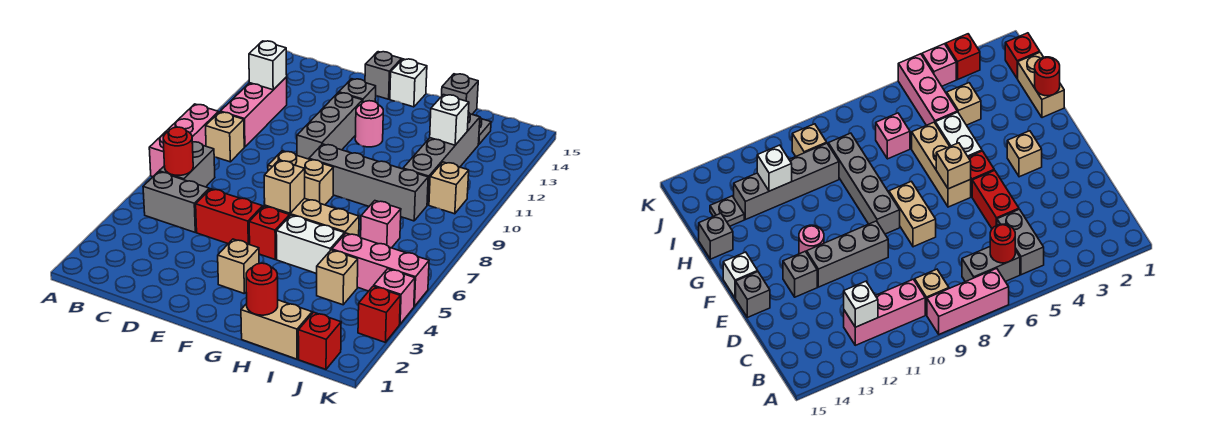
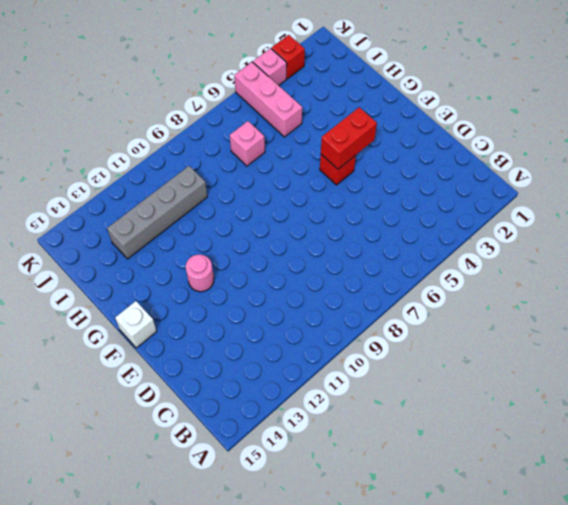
red brick F4:F5 level 2 -> red brick D5:E5 level 1
none -> pink brick A7:A9 level 1
none -> grey brick B5:C5 level 1
none -> grey brick B6:B7 level 1
none -> tan brick B9 level 1

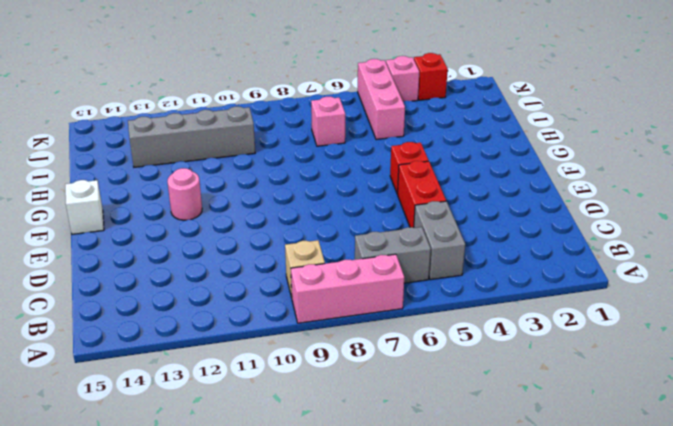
none -> pink brick B10:B12 level 1
none -> tan brick E8:F8 level 1
none -> grey brick E10:E12 level 1
none -> grey brick E13 level 1

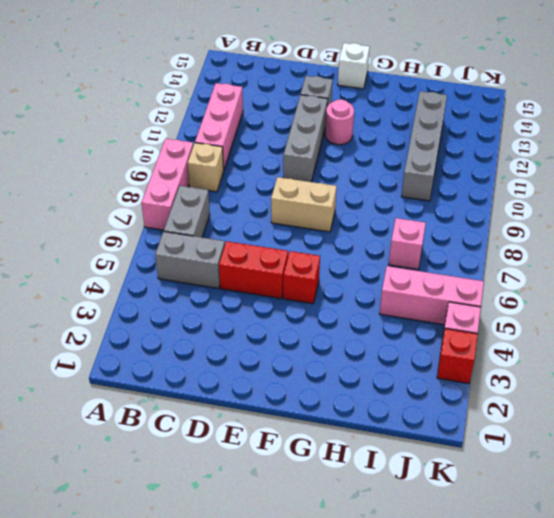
none -> grey brick E15 level 1
none -> tan brick F3 level 1
none -> tan brick F6:H6 level 1
none -> grey brick F9:I9 level 1

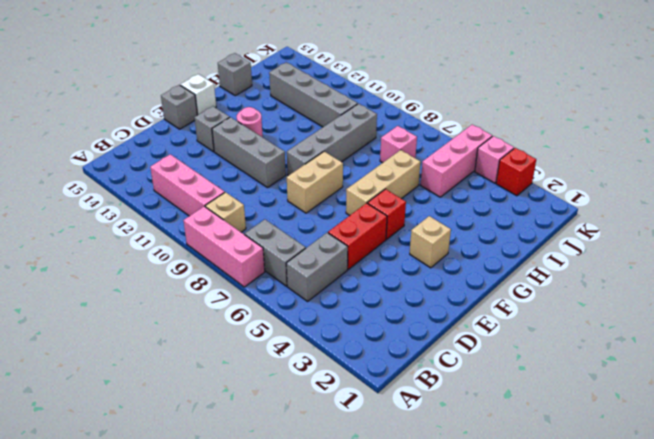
none -> white brick G5:H5 level 1
none -> tan brick H1:I1 level 1
none -> tan brick I4 level 1
none -> grey plate I14 level 1

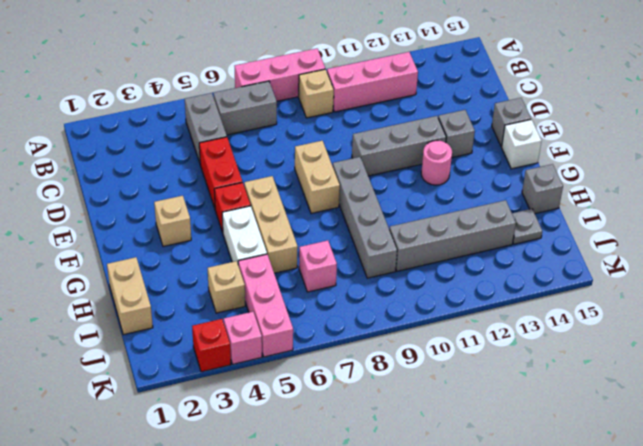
none -> red brick J1 level 1
none -> tan brick J10 level 1
none -> red round brick B6 level 2
none -> white brick B12 level 2

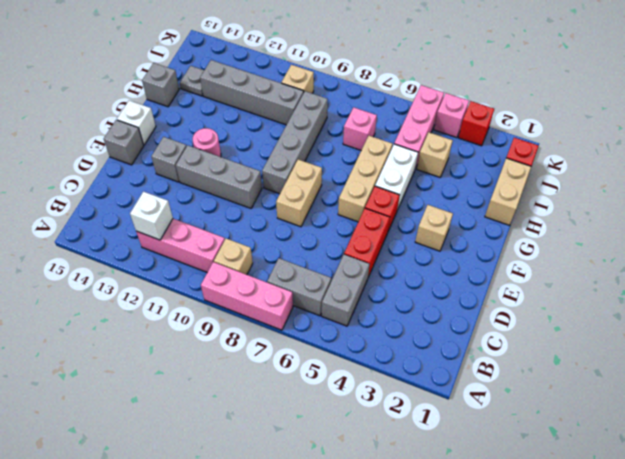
none -> red round brick B6 level 2
none -> tan brick F6 level 2
none -> red round brick H1 level 2
none -> white brick I12 level 2

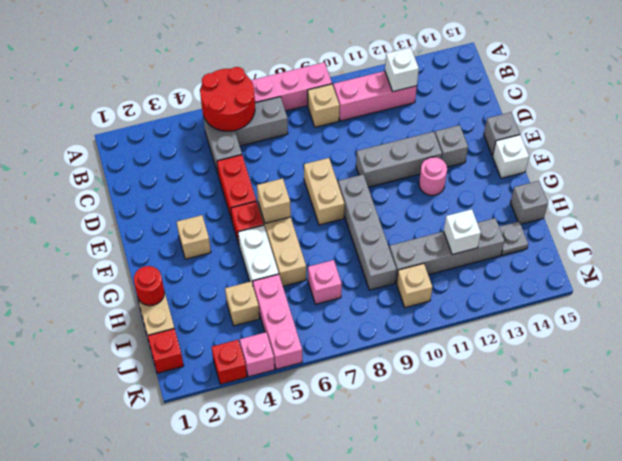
red round brick A5:B6 level 2 -> red round brick B6 level 2

